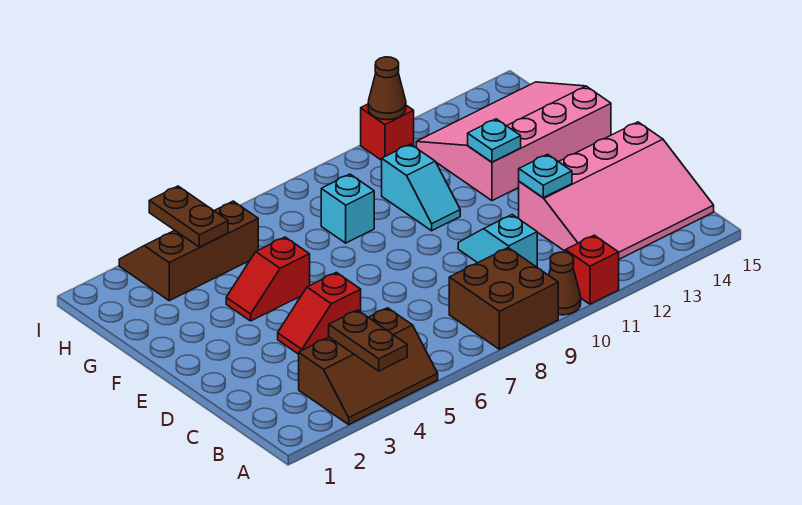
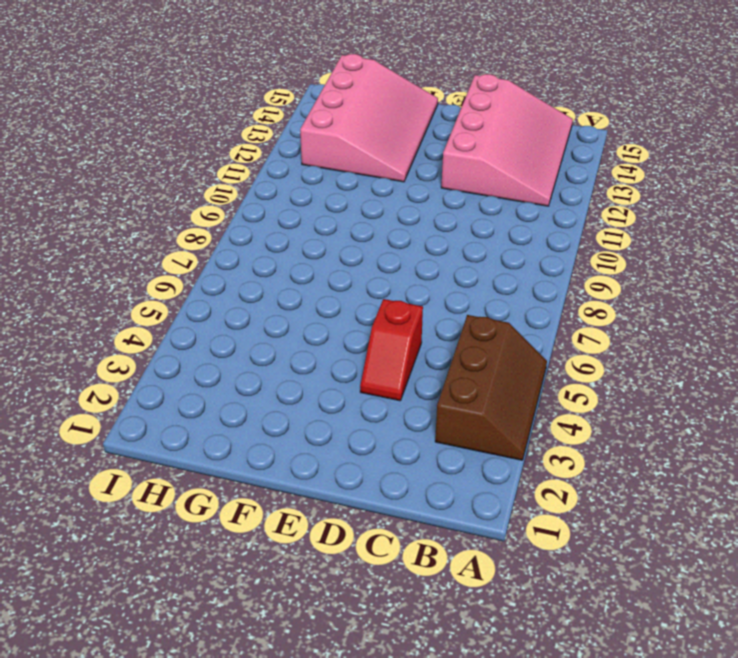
pink slope F12:H15 level 1 top H -> pink slope F12:H15 level 1 top F
none -> brown brick A8:B9 level 1
none -> brown cone A10 level 1
none -> red brick A11 level 1

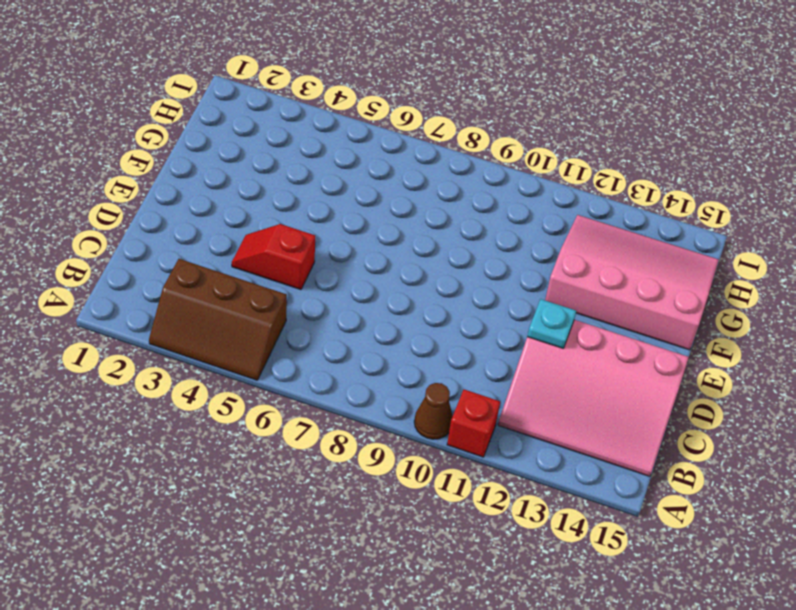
none -> brown brick A8:B9 level 1
none -> cyan slope C10:D10 level 1 top C
none -> red slope F4:F5 level 1 top 5

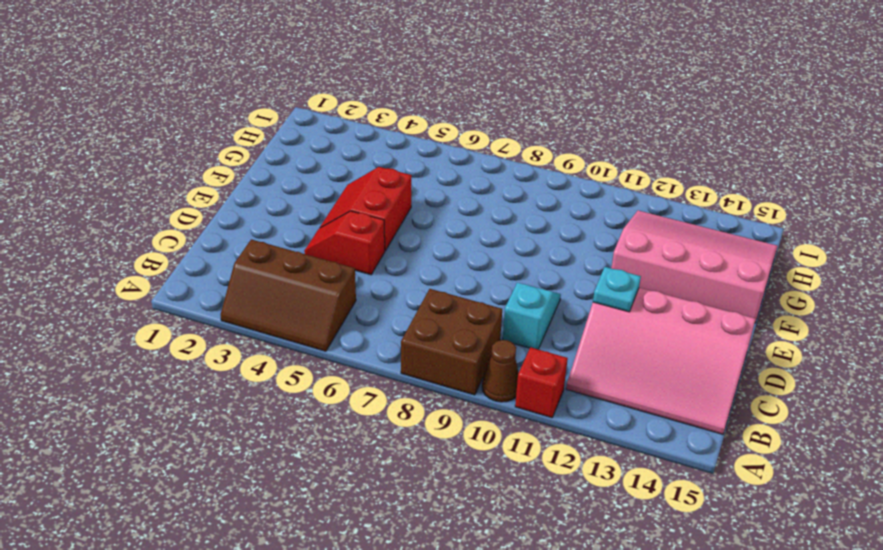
red slope E4:F5 level 1 top 5 -> red slope F4:F5 level 1 top 5
none -> cyan slope F10:G10 level 1 top G
none -> cyan brick G8 level 1
none -> brown slope H3:I5 level 1 top H

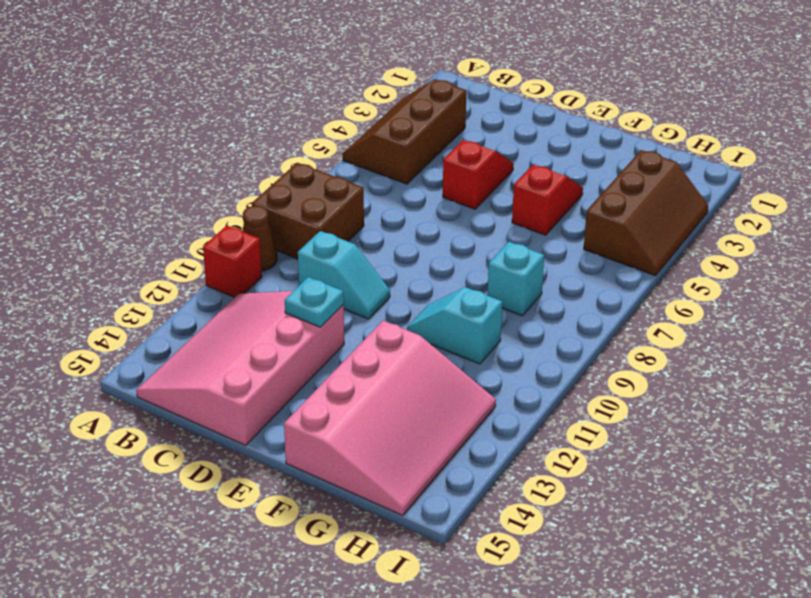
none -> red brick I11 level 1
none -> brown plate A4:B4 level 2
none -> cyan plate F12 level 2

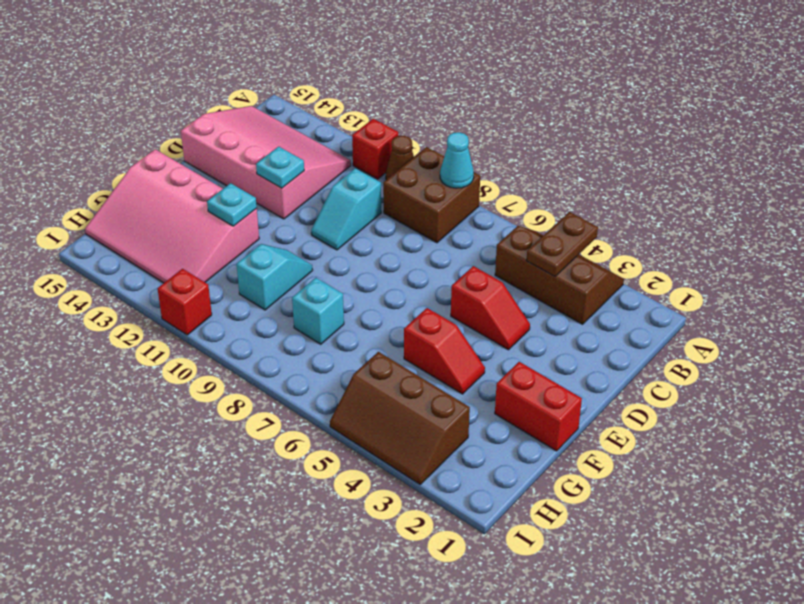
cyan cone A8 level 2 -> none
red brick F1:F2 level 1 -> none
none -> brown plate H4:I4 level 2
none -> brown cone I11 level 2

